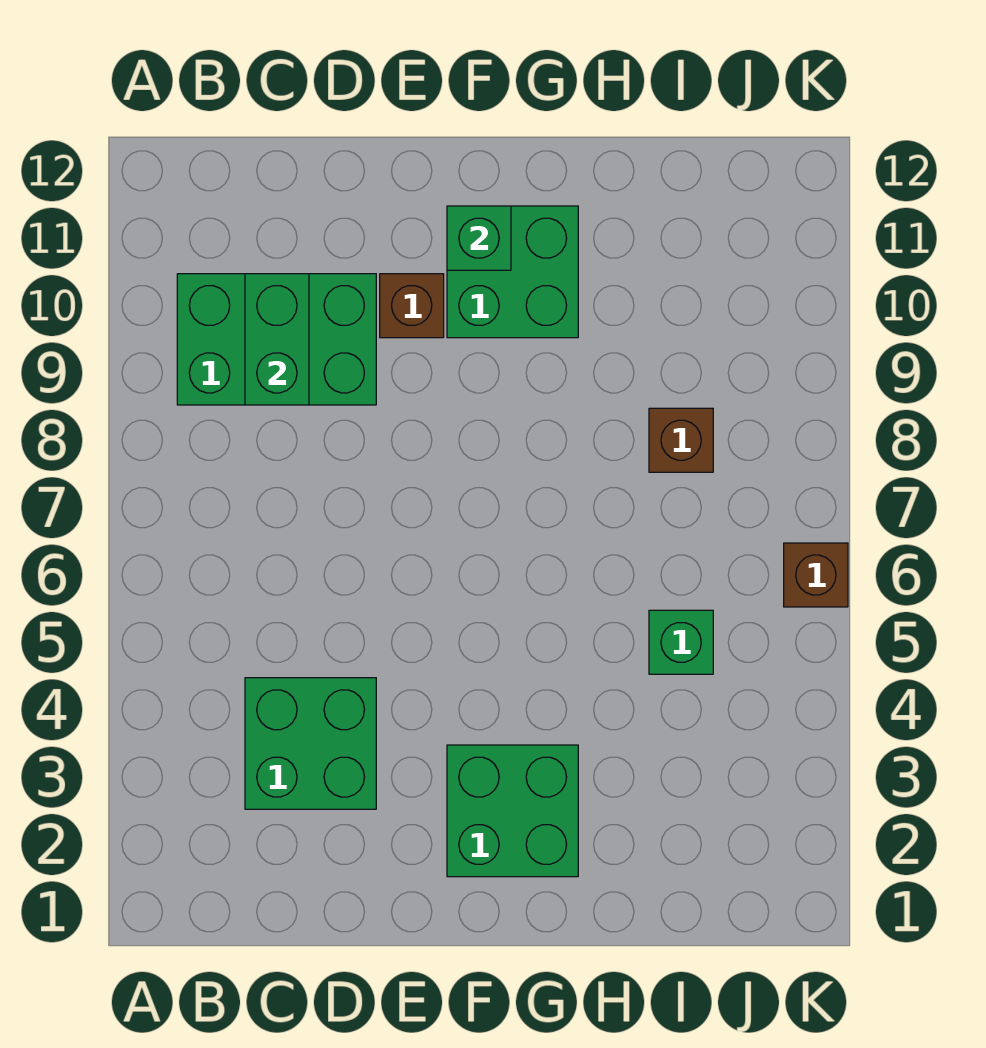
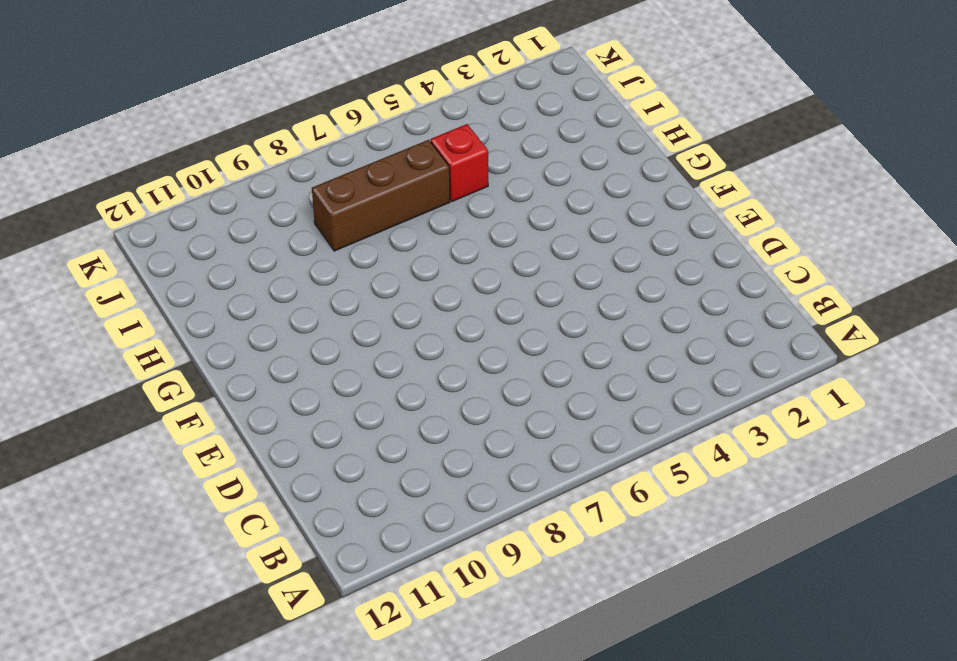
red brick I5 level 1 -> green brick I5 level 1
brown brick I6:I8 level 1 -> brown brick I8 level 1
none -> green brick B9:D10 level 1
none -> green brick C3:D4 level 1

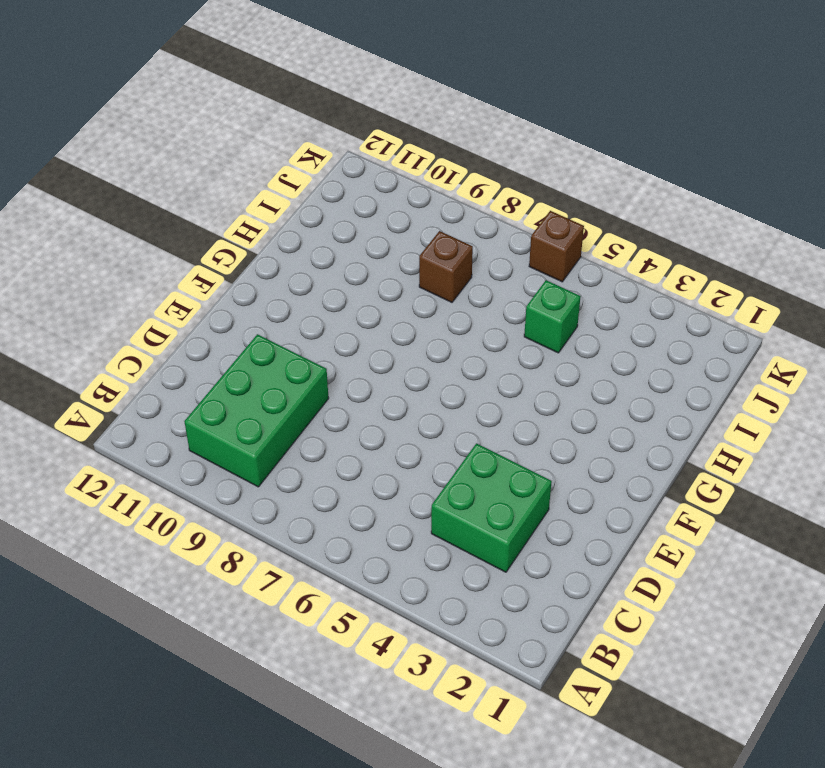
none -> brown brick E10 level 1
none -> green brick F2:G3 level 1

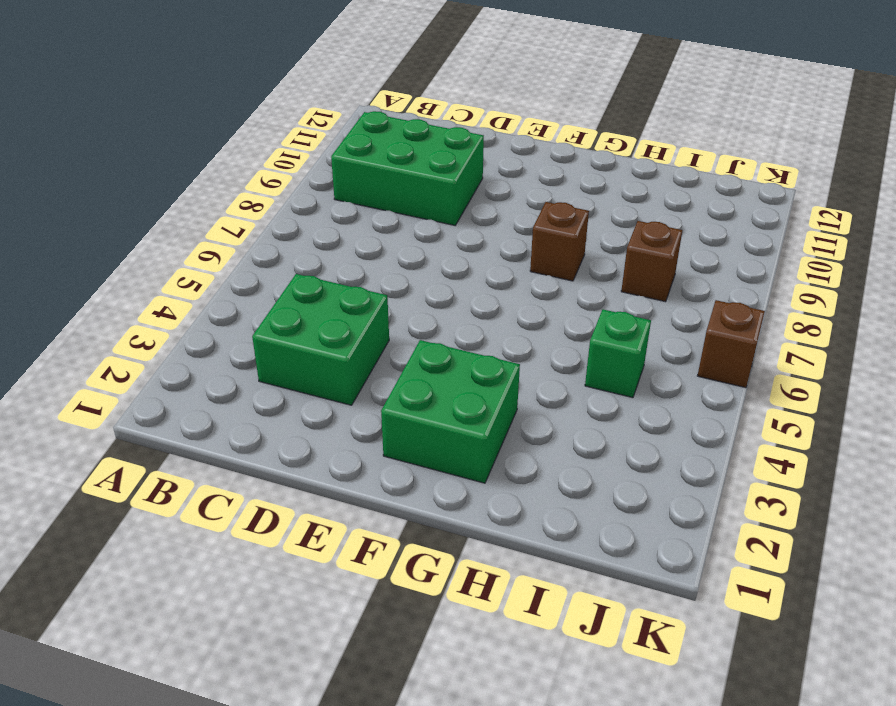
brown brick G8 level 1 -> brown brick E10 level 1
none -> green brick F10:G11 level 1
none -> green brick C9:C10 level 2

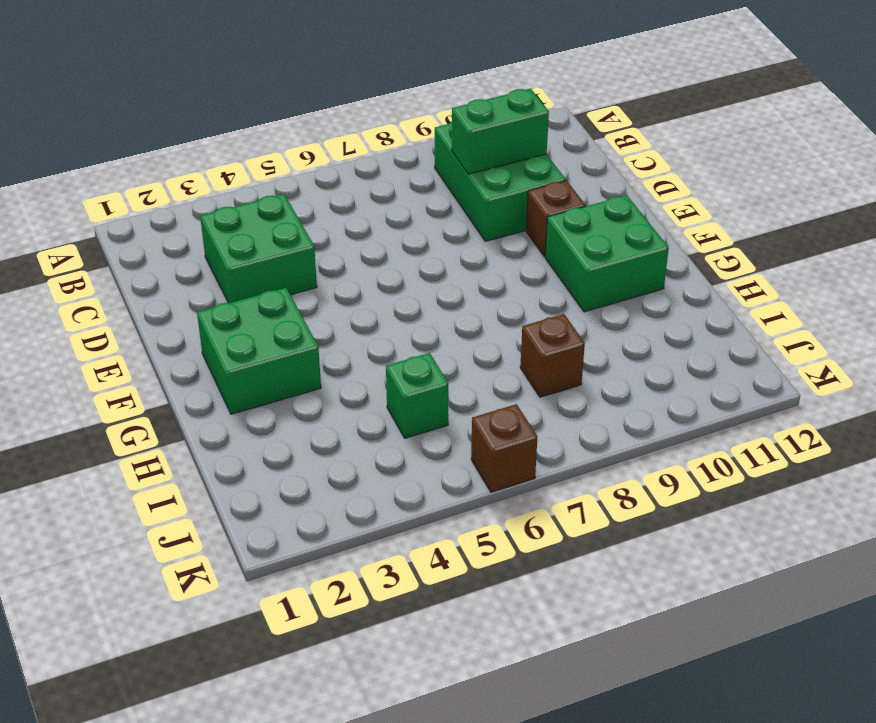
none -> green brick F11 level 2

